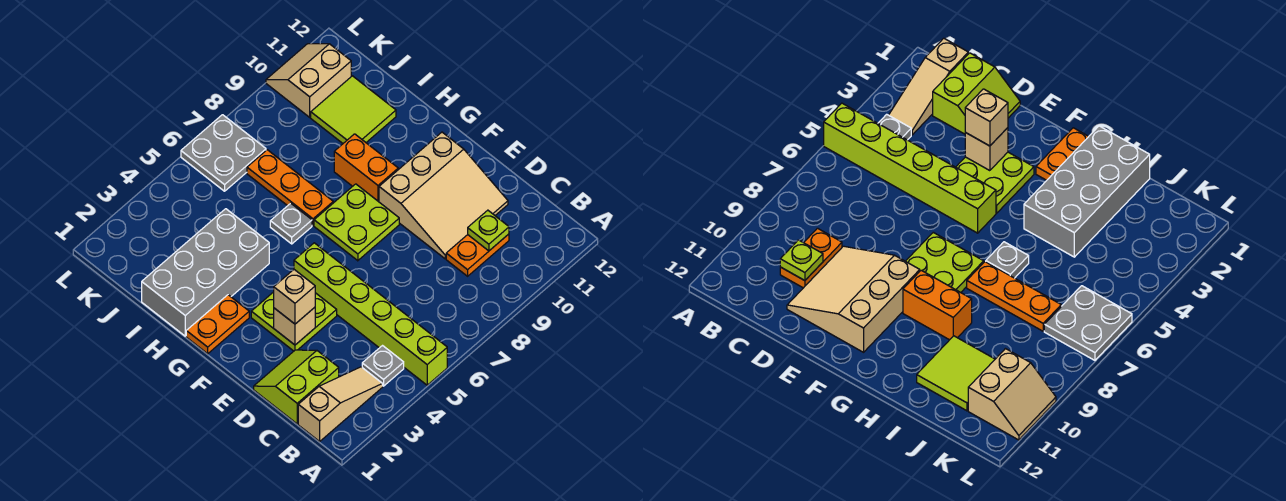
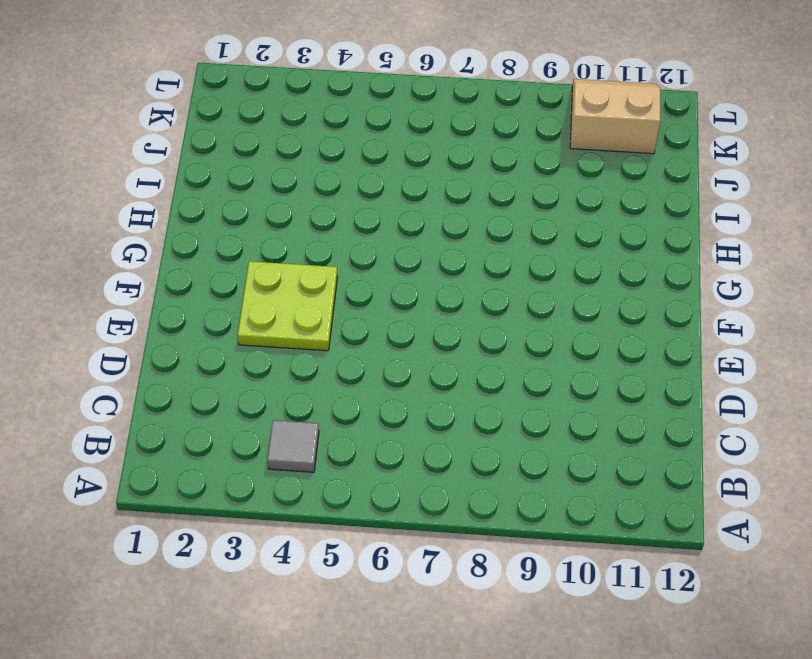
grey tile B4 level 1 -> grey plate B4 level 1
none -> lime brick A5:F5 level 1
none -> tan slope B1:B3 level 1 top 1
none -> lime slope C1:D2 level 1 top C

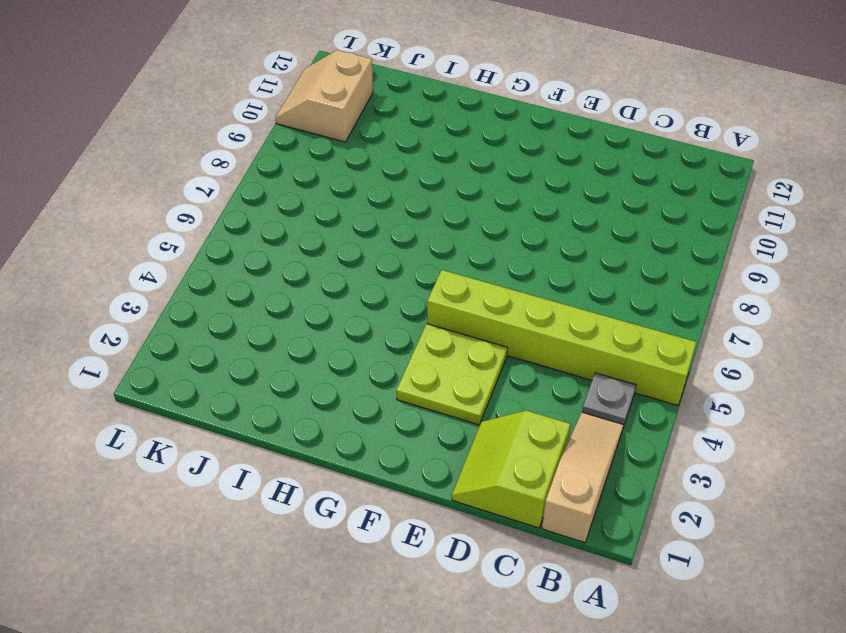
none -> orange plate C9:C10 level 1
none -> tan slope D9:F11 level 1 top F
none -> lime plate F7:G8 level 1

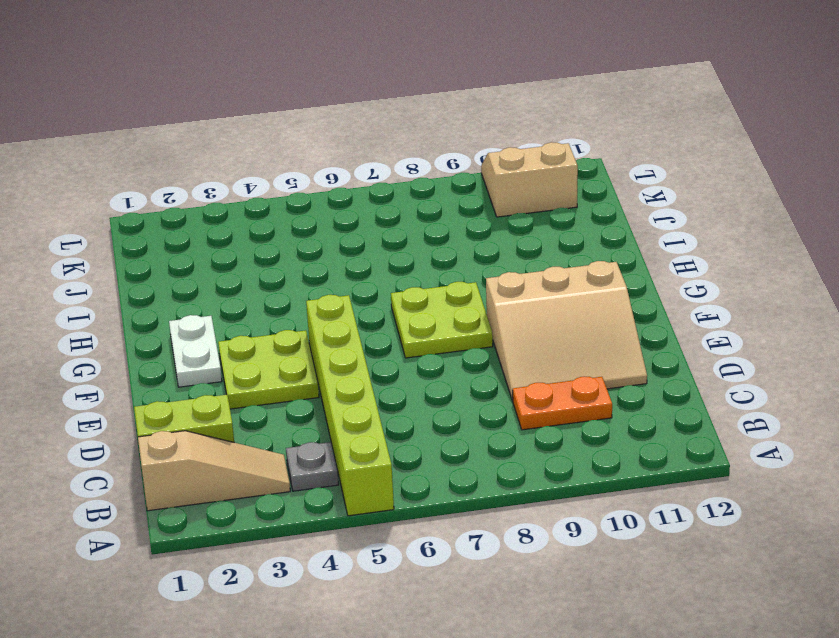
white plate F2:G2 level 1 -> orange plate G1:G2 level 1
none -> orange brick G9:H9 level 1
none -> grey brick H1:I4 level 1
none -> grey plate H6 level 1

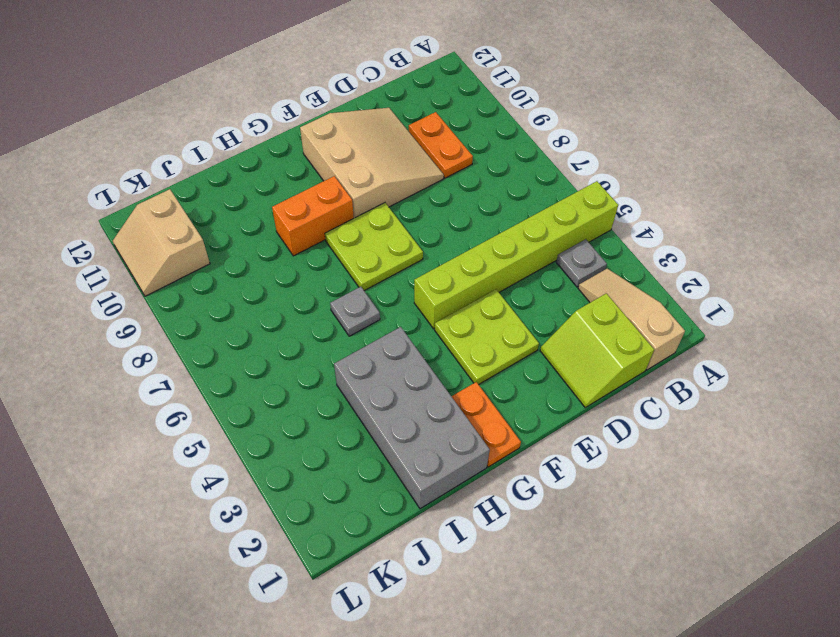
none -> orange plate H7:J7 level 1
none -> lime tile I10:J11 level 1
none -> grey plate K6:L7 level 1

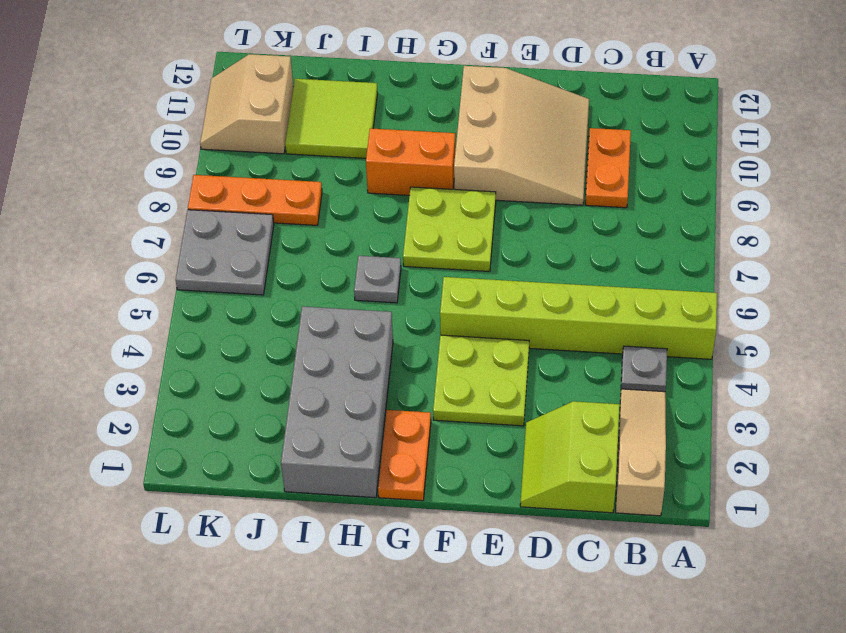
orange plate J8:L8 level 1 -> orange plate H7:J7 level 1
none -> lime plate C10 level 2
none -> tan brick E3 level 2
none -> tan brick E3 level 3

